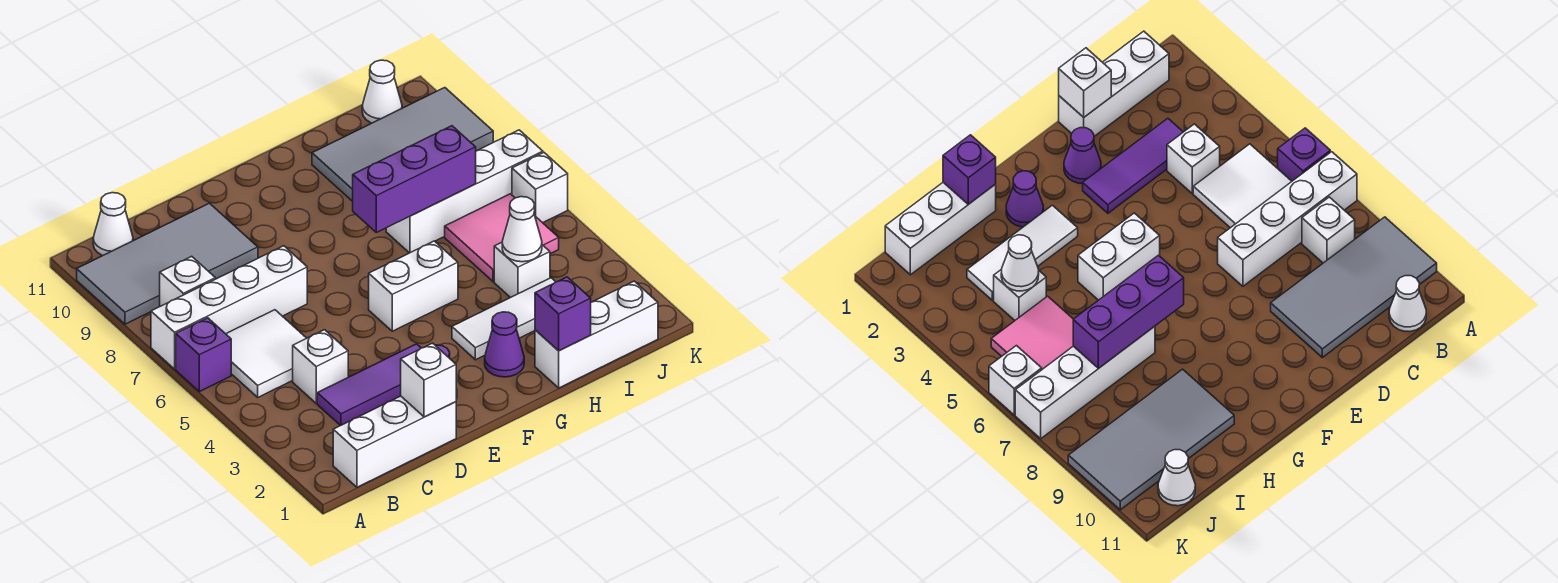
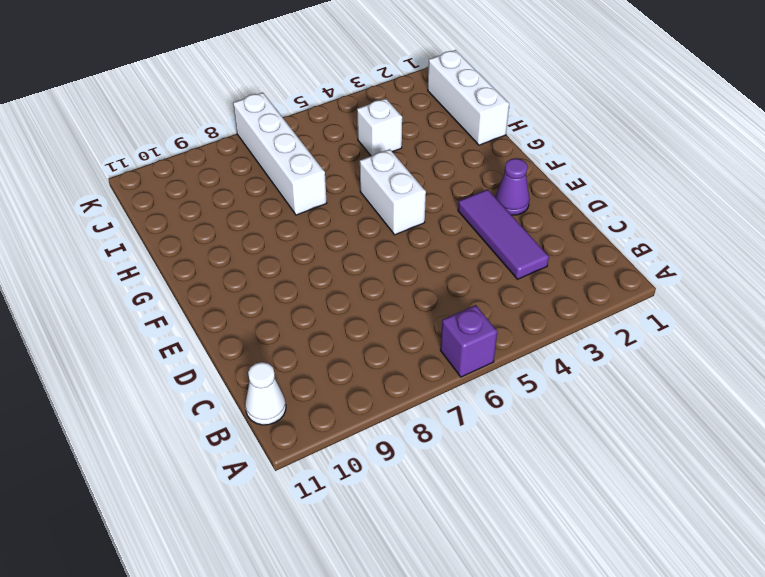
none -> white brick A7:D7 level 1
none -> grey tile A9:D10 level 1
none -> white brick B1:D1 level 1

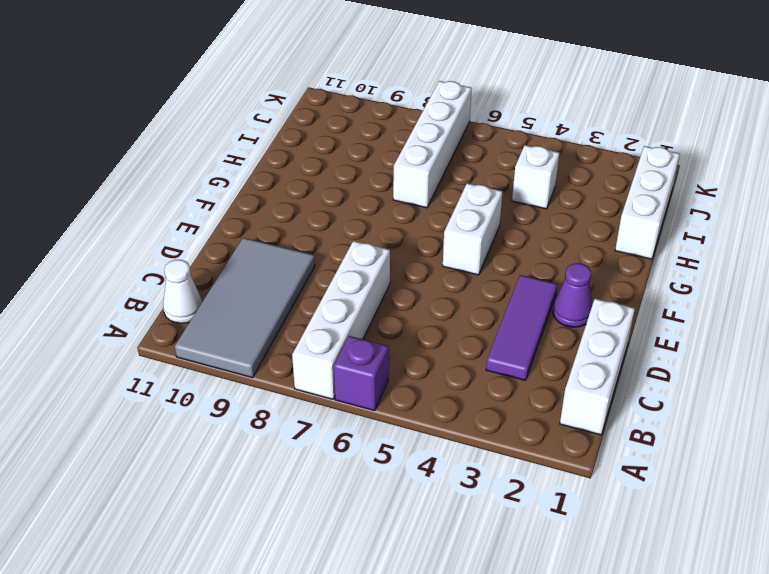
none -> white tile B5:C6 level 1
none -> white brick B8 level 1
none -> white brick C4 level 1

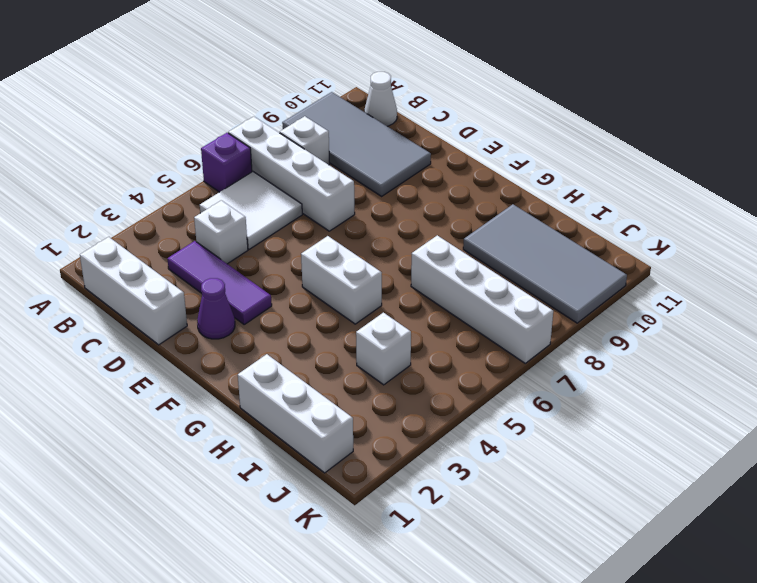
none -> purple cone G2 level 1
none -> white tile G3:I3 level 1
none -> pink tile I5:J6 level 1

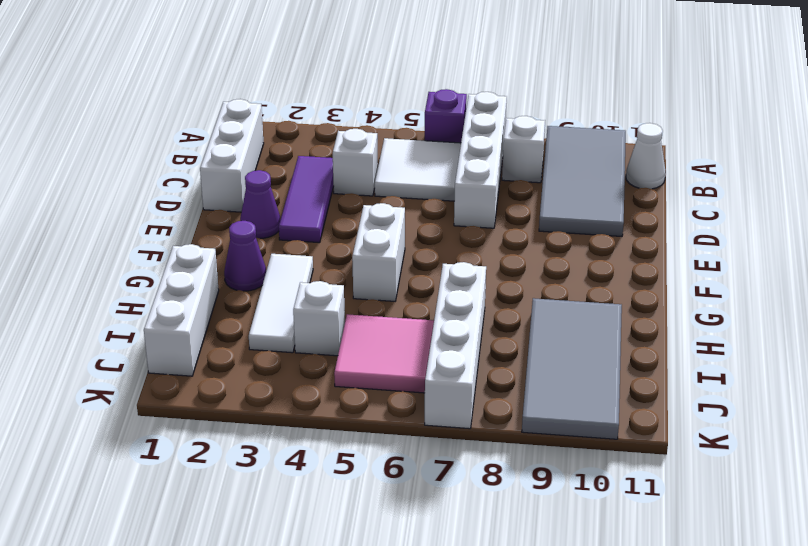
none -> white cone J11 level 1
none -> white brick K6 level 1
none -> white brick D1 level 2

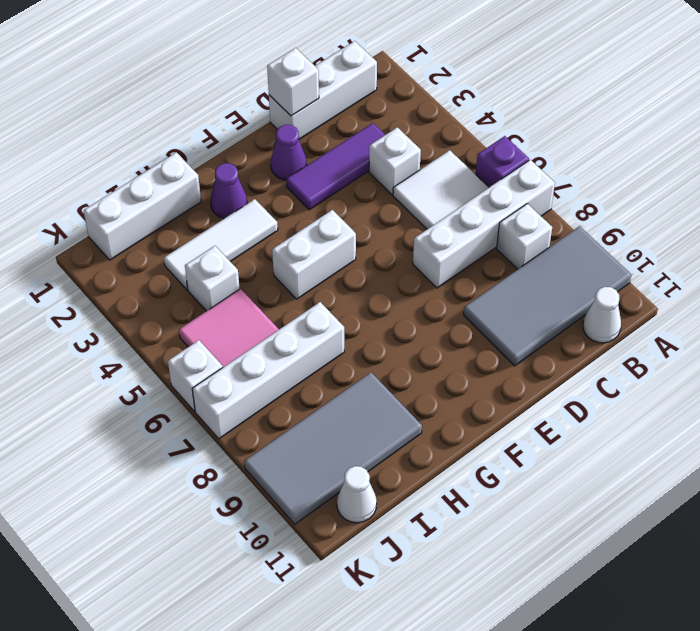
none -> purple brick G7:I7 level 2
none -> purple brick H1 level 2
none -> white cone I4 level 2

